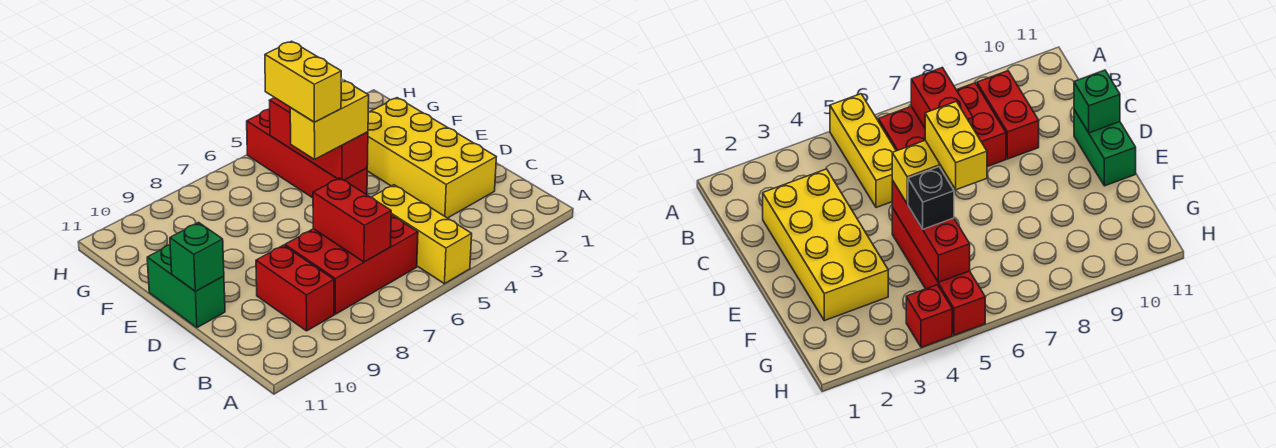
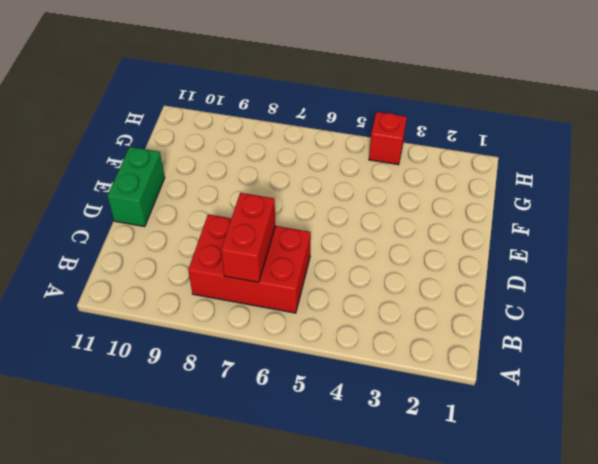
none -> yellow brick A5:C5 level 1
none -> red brick B9:C9 level 1
none -> yellow brick C2:F3 level 1

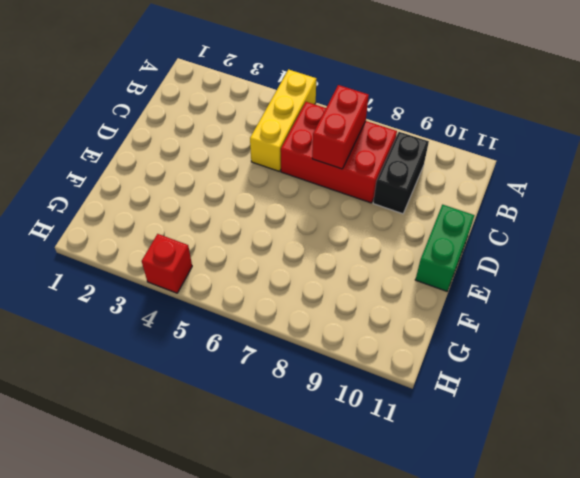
black brick B9:C9 level 1 -> red brick B9:C9 level 1
none -> yellow brick C2:F3 level 1
none -> red brick E5:H5 level 1
none -> green brick D11 level 2

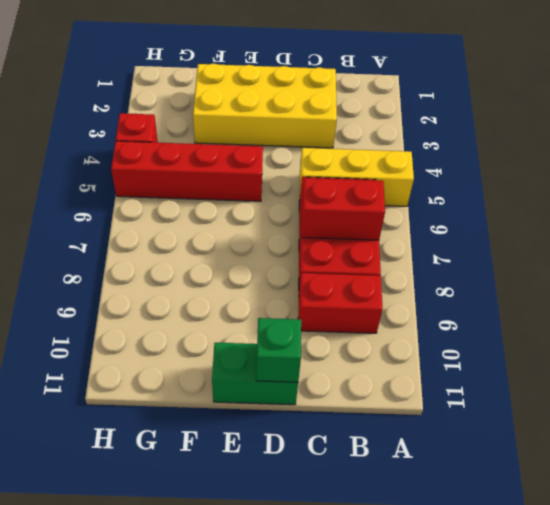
none -> red brick E5:G5 level 2
none -> yellow brick E5:E6 level 3
none -> black brick F5 level 3

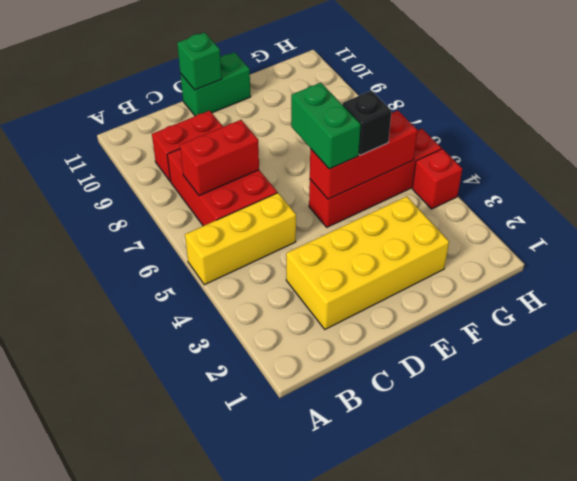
green brick E5:E6 level 3 -> yellow brick E5:E6 level 3
none -> yellow brick E6:F6 level 4

